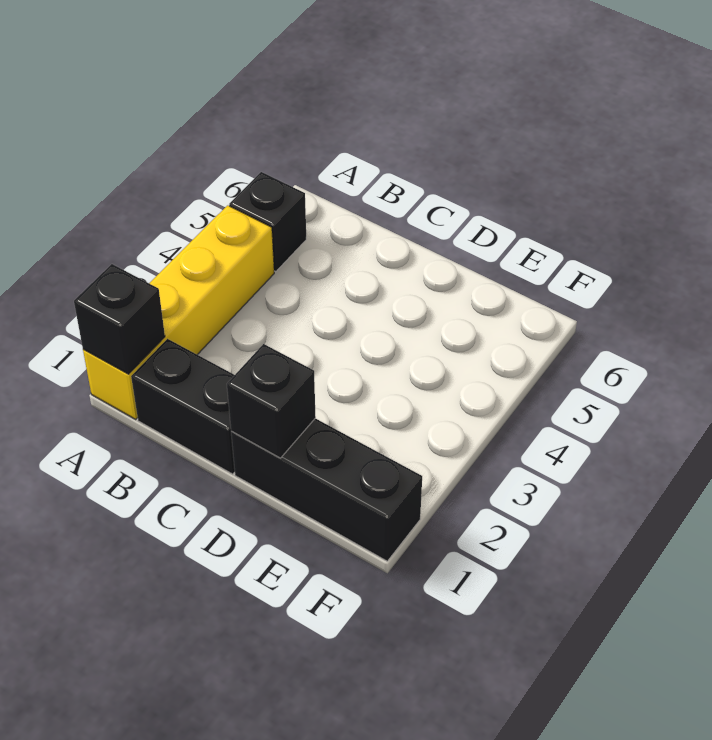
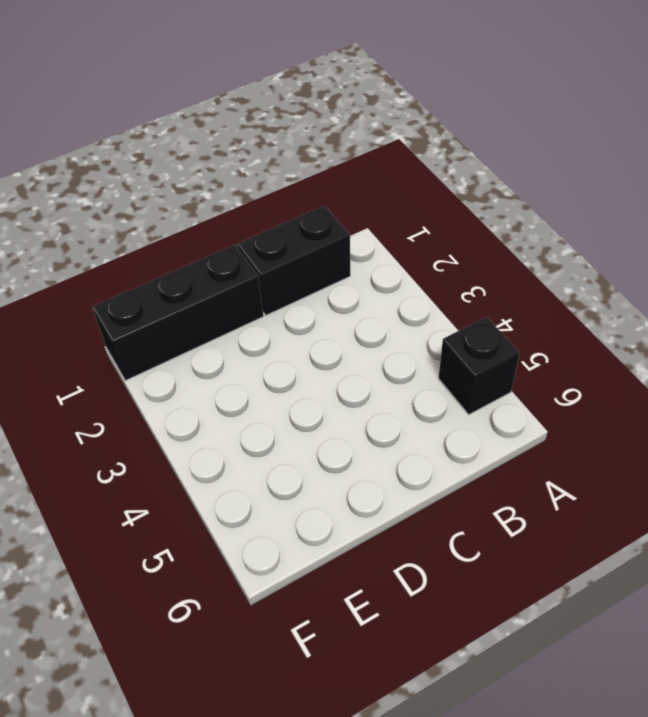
none -> yellow brick A1:A4 level 1
none -> black brick A1 level 2

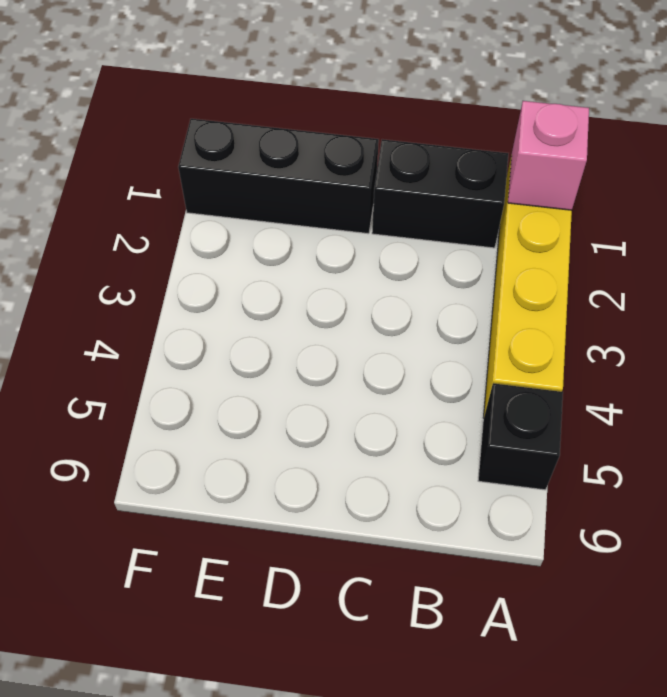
pink brick A1 level 2 -> black brick A1 level 2
none -> black brick D1 level 2

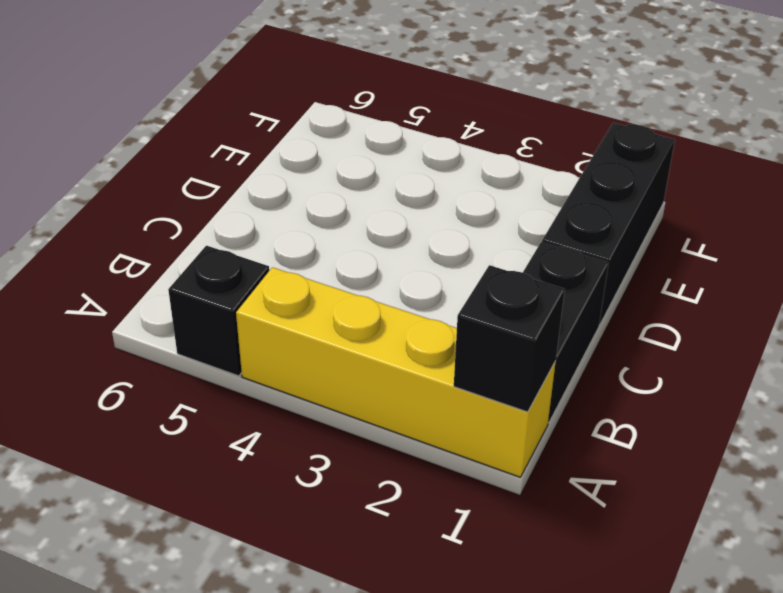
none -> black brick D1 level 2

